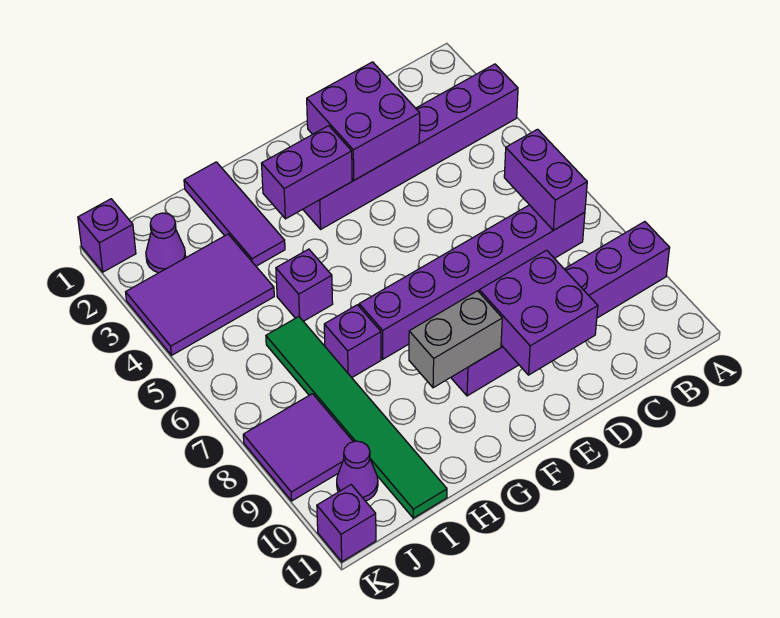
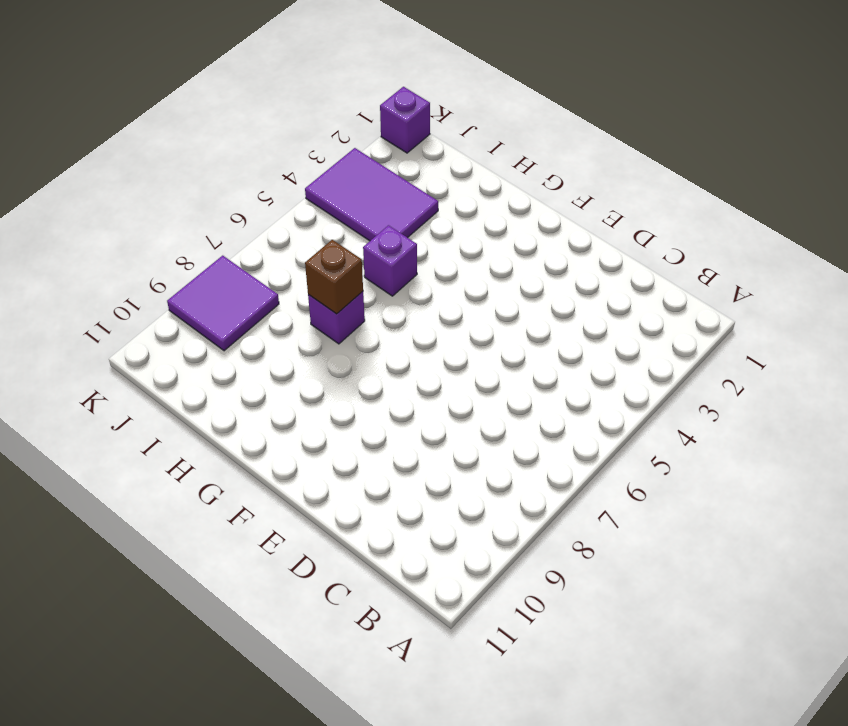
brown brick H7 level 2 -> none
none -> purple brick A3:F3 level 1
none -> purple brick A9:F9 level 1
none -> purple brick B7:G7 level 1

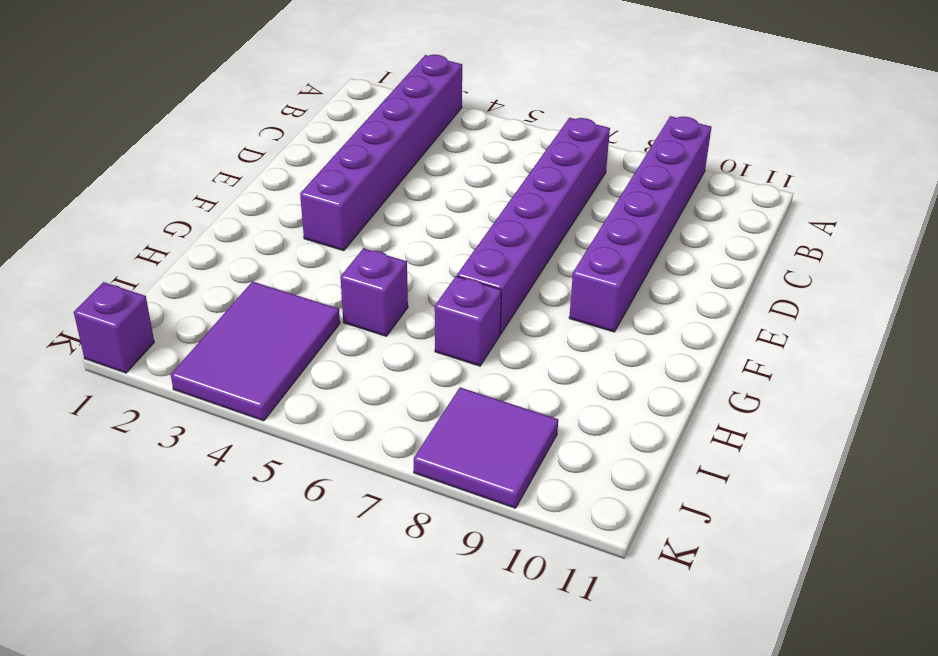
none -> purple tile H1:H3 level 1
none -> green tile I6:I11 level 1
none -> purple cone J2 level 1

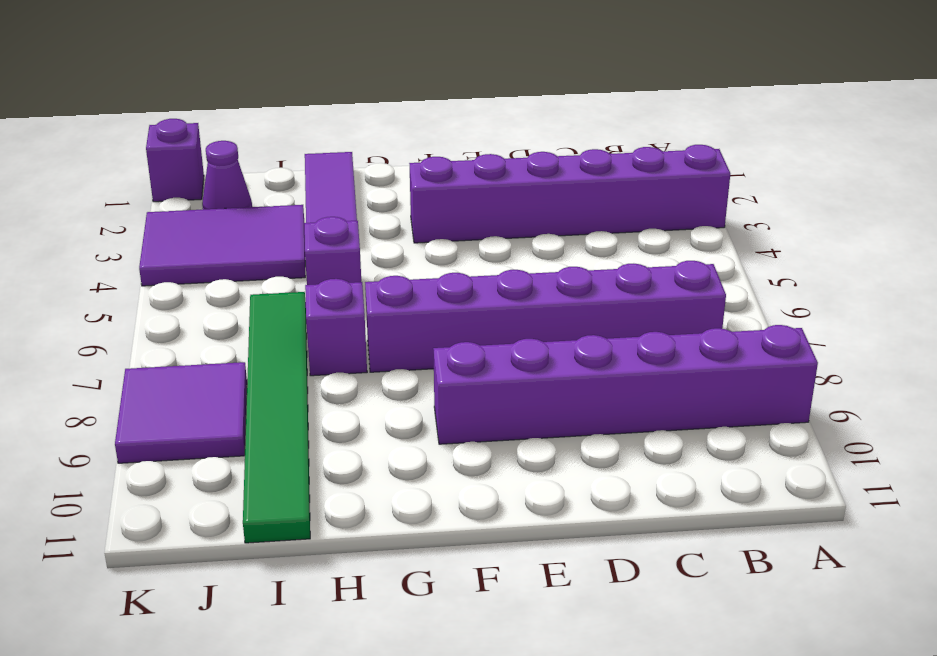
none -> purple cone J10 level 1
none -> purple brick K11 level 1
none -> purple brick B6:B7 level 2

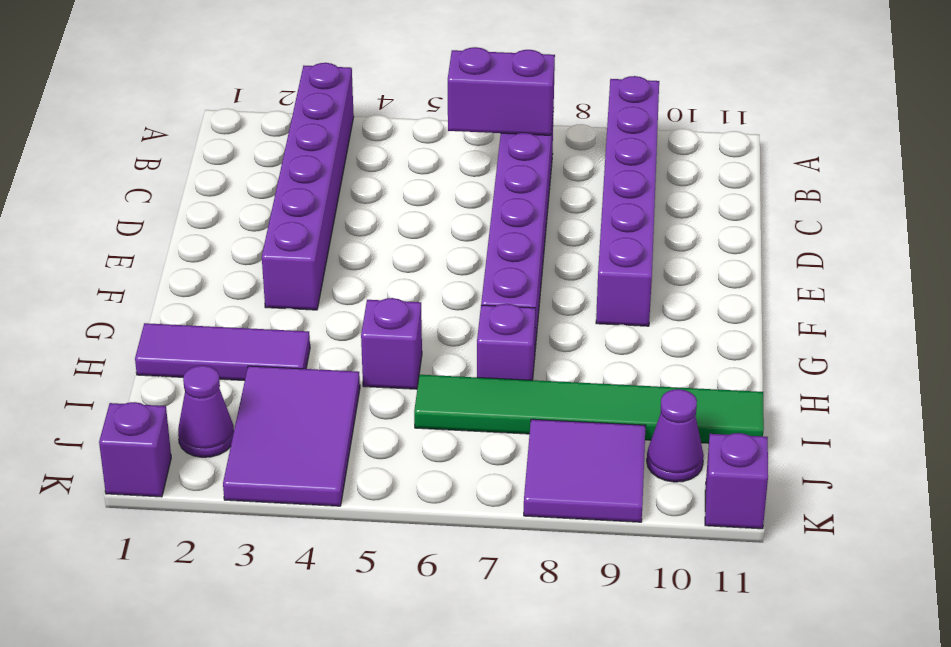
none -> purple brick D2:E3 level 2
none -> purple brick D9:E10 level 2
none -> purple brick F3:G3 level 2

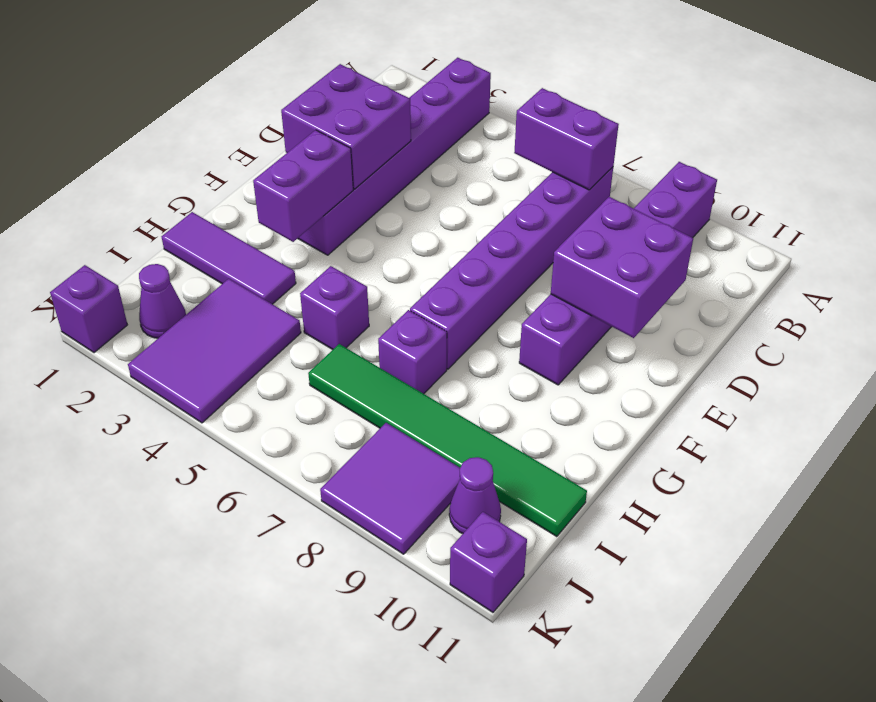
none -> grey brick F9:G9 level 2

